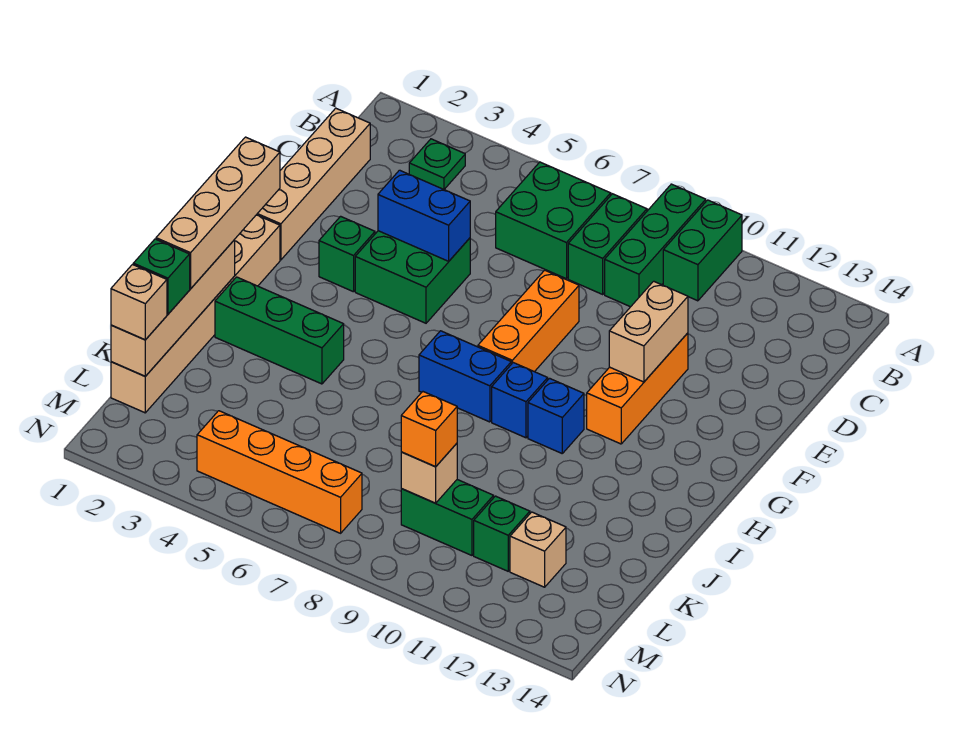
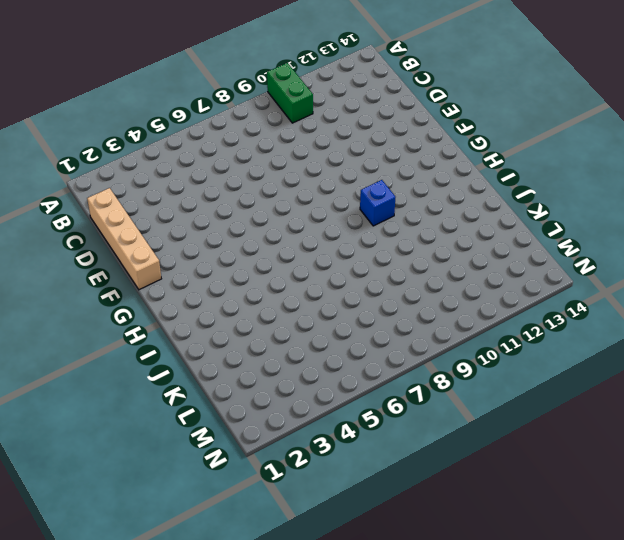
none -> green brick A9:C9 level 1
none -> green plate B3 level 1
none -> green brick B6:C7 level 1

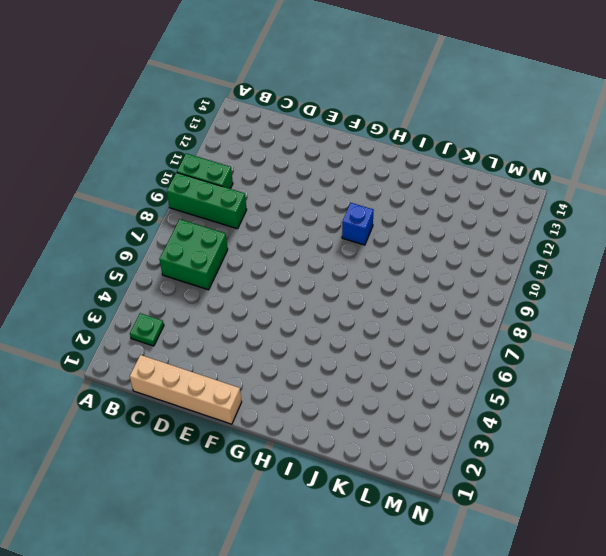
none -> green brick B8:C8 level 1
none -> green brick E4:F5 level 1
none -> orange brick E8:G8 level 1

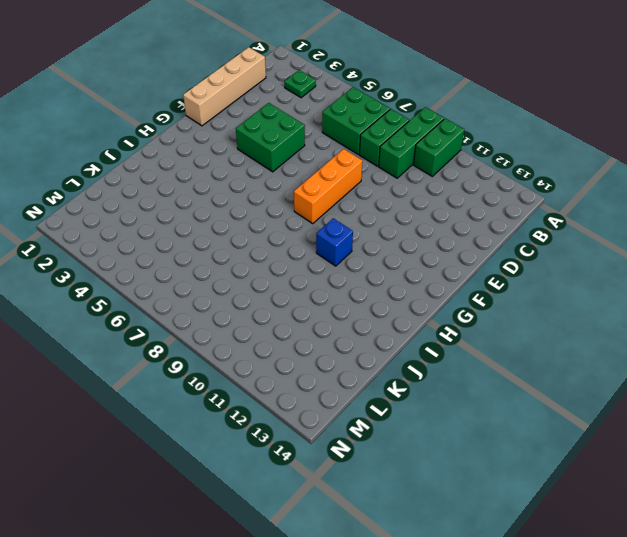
none -> orange brick E11:G11 level 1
none -> green brick F3 level 1
none -> tan brick G1:L1 level 1

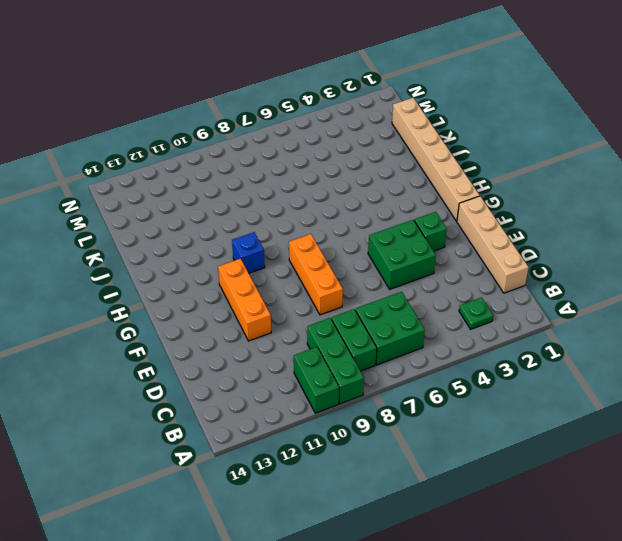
none -> blue brick H7:H8 level 1
none -> blue brick H9 level 1
none -> green brick I2:I4 level 1

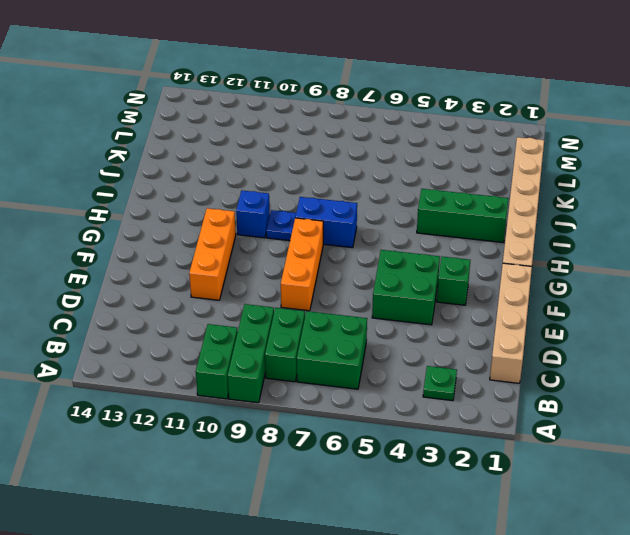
blue plate H9 level 1 -> blue brick H9 level 1
none -> green brick L9:L10 level 1
none -> green brick L11 level 1
none -> tan brick L12 level 1

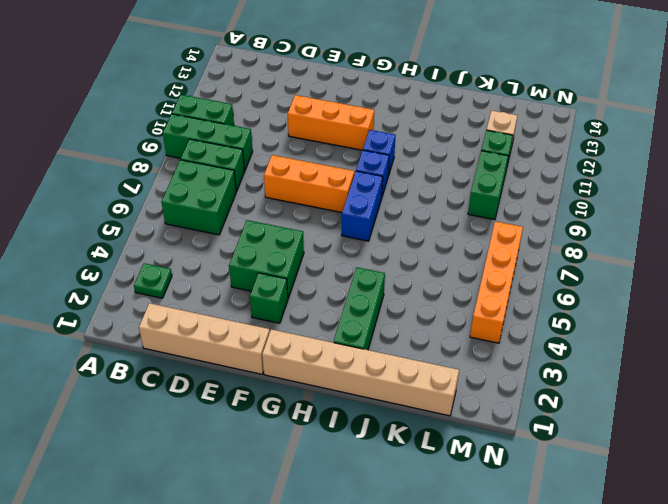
none -> blue brick E4:E5 level 2
none -> tan brick E11:F11 level 2
none -> tan brick I1:L1 level 2

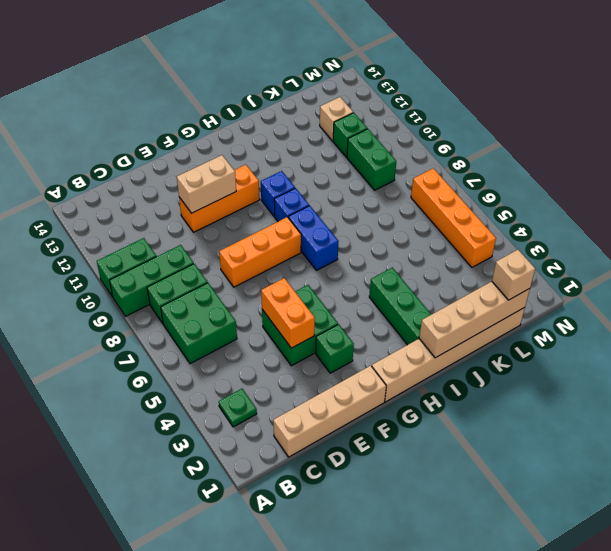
orange brick E4:E5 level 2 -> blue brick E4:E5 level 2
none -> tan brick L9 level 2
none -> tan brick G1:J1 level 3
none -> green brick K1 level 3

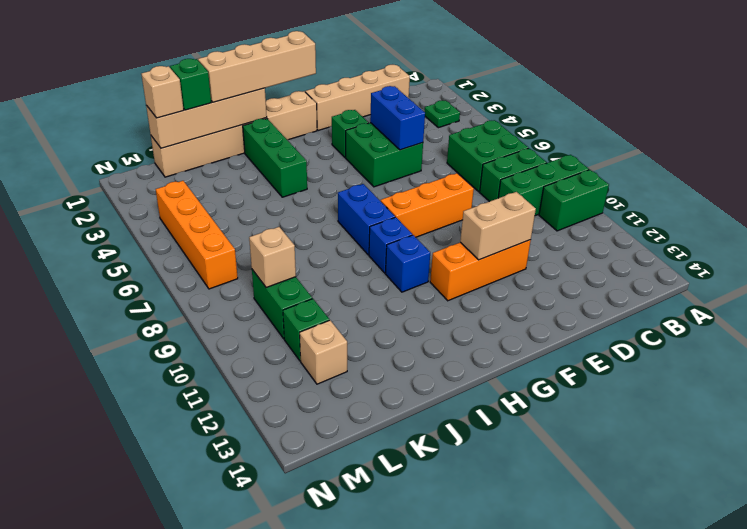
none -> orange brick L9 level 3

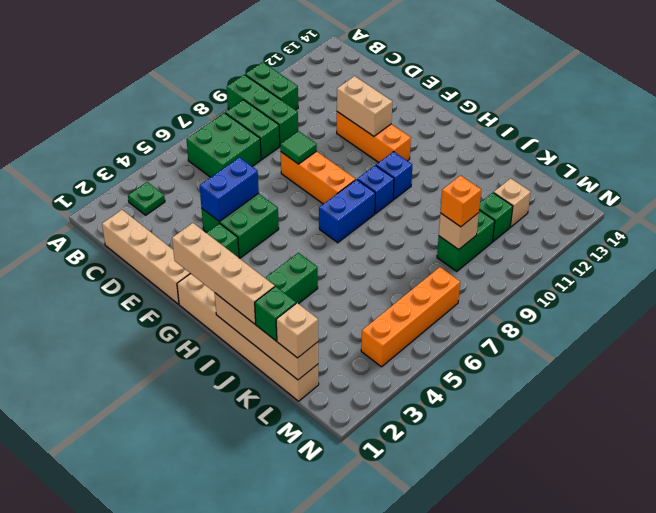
green tile E8 level 2 -> none

